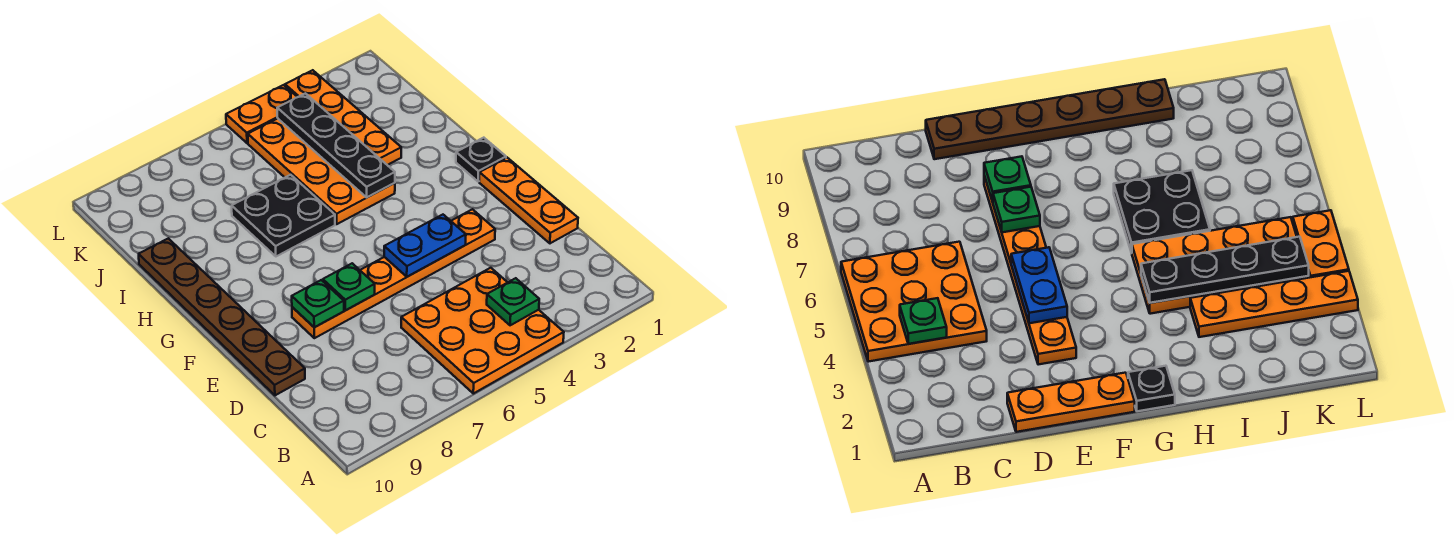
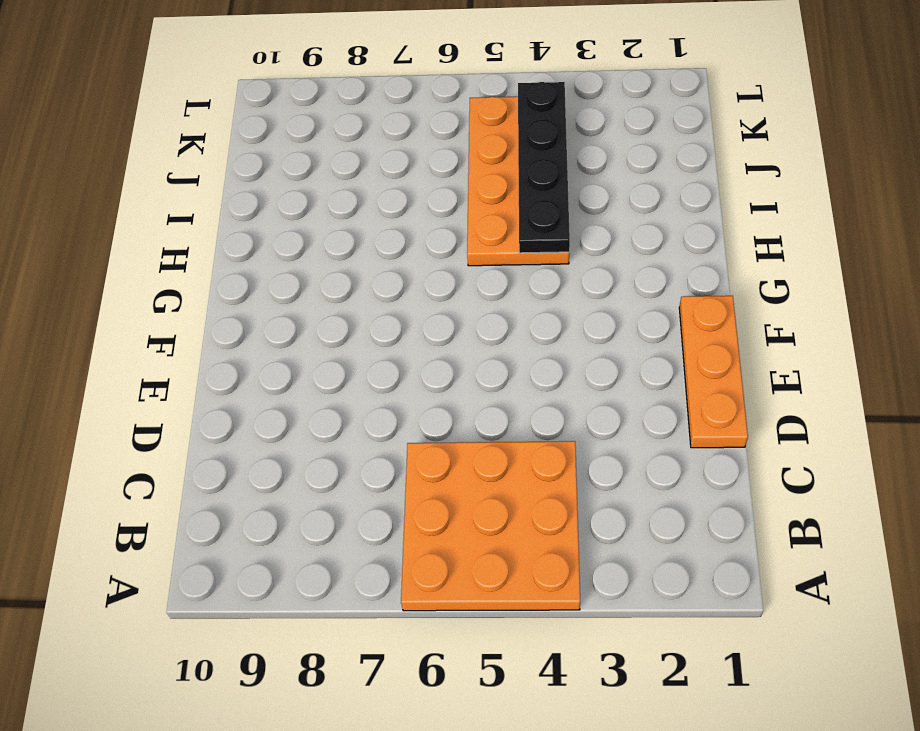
none -> brown plate D10:I10 level 1
none -> orange plate E3:E8 level 1
none -> black plate G1 level 1

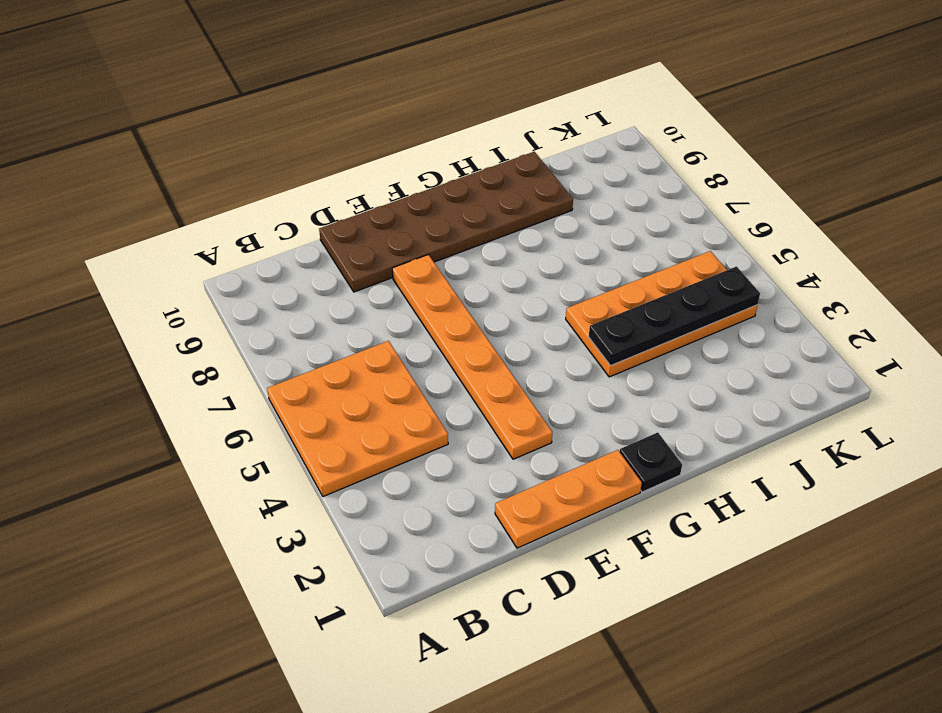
brown plate D9:I10 level 1 -> brown plate D10:I10 level 1
none -> black plate H6:I7 level 1
none -> orange plate I3:L3 level 1
none -> orange plate L4:L5 level 1

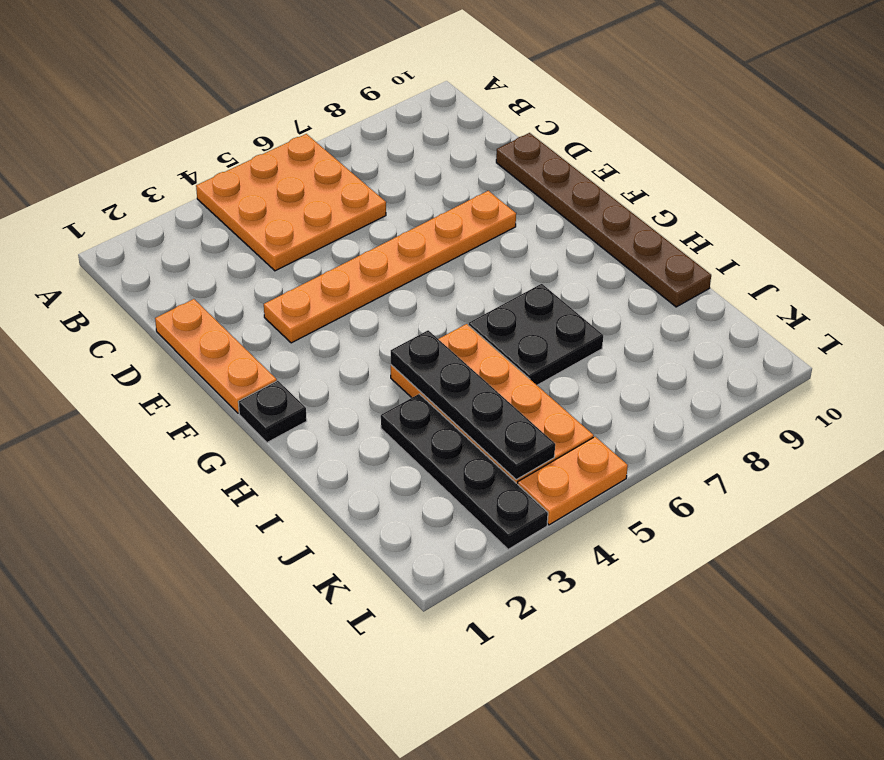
black plate I3:L3 level 1 -> orange plate I3:L3 level 1
none -> green plate B4 level 2
none -> blue plate E4:E5 level 2
none -> green plate E7 level 2

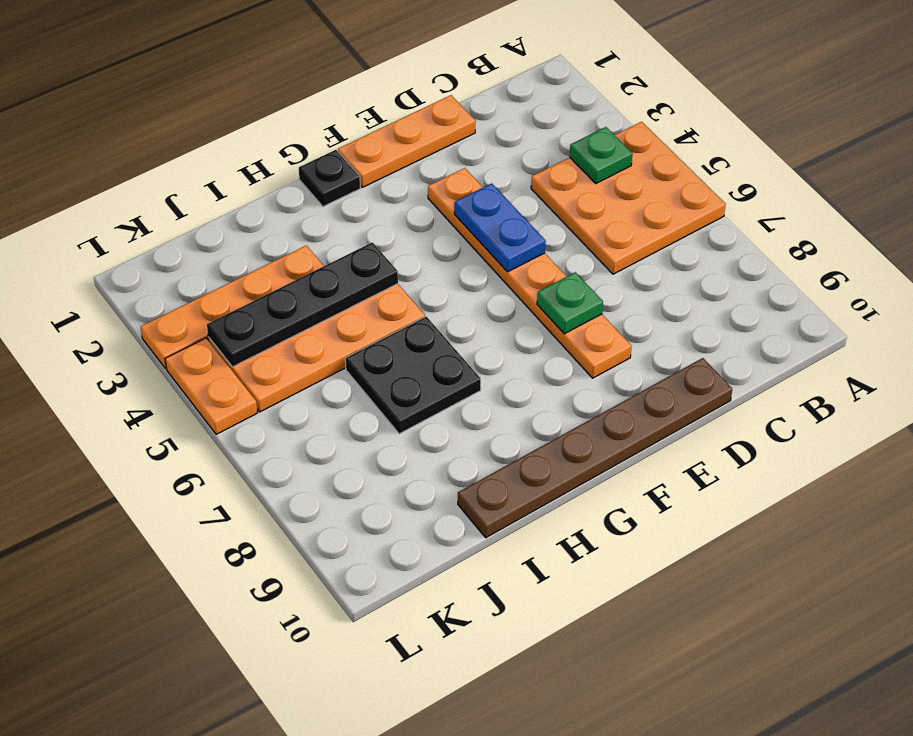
none -> green plate E8 level 2

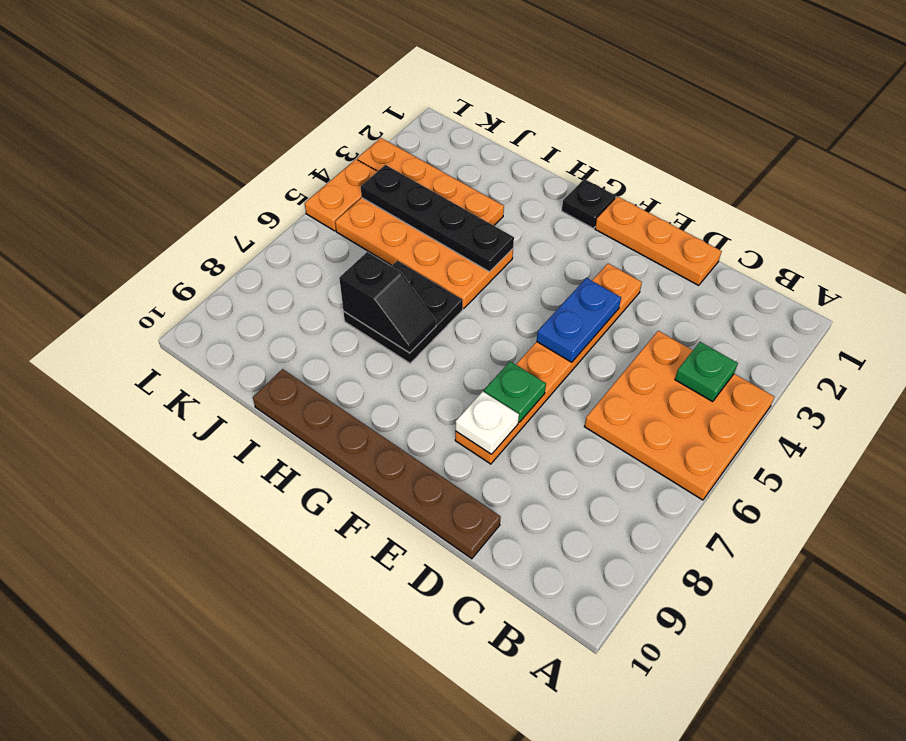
white plate E8 level 2 -> green plate E8 level 2
black slope H7:I7 level 2 top I -> none

